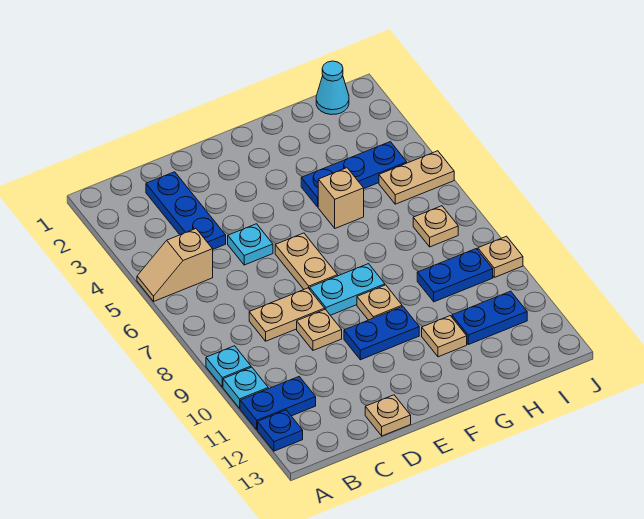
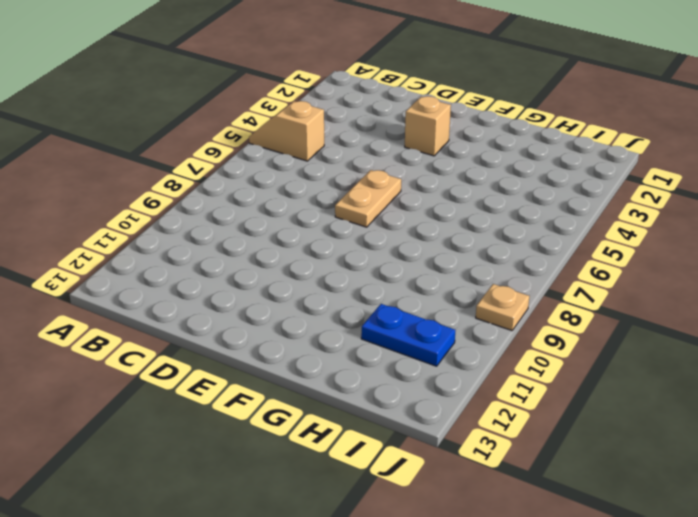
tan brick E3 level 1 -> tan brick G5 level 1
none -> cyan plate A9 level 1
none -> cyan plate A10 level 1
none -> blue plate A11:B11 level 1

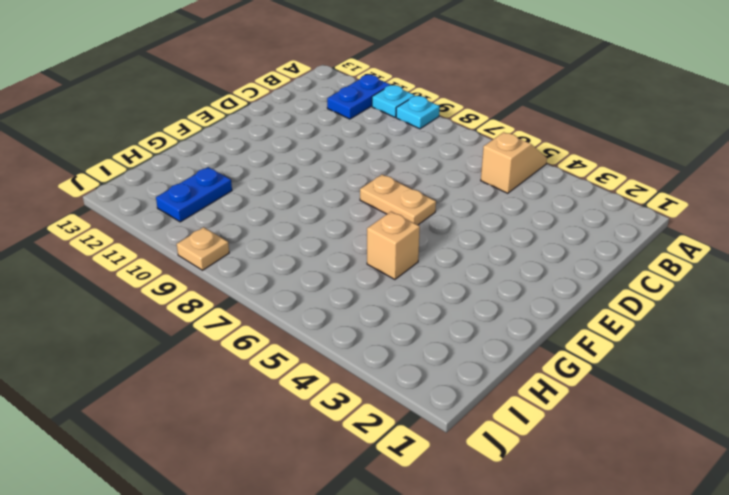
none -> blue plate A12 level 1
none -> blue plate C2:C4 level 1
none -> tan plate C8:D8 level 1

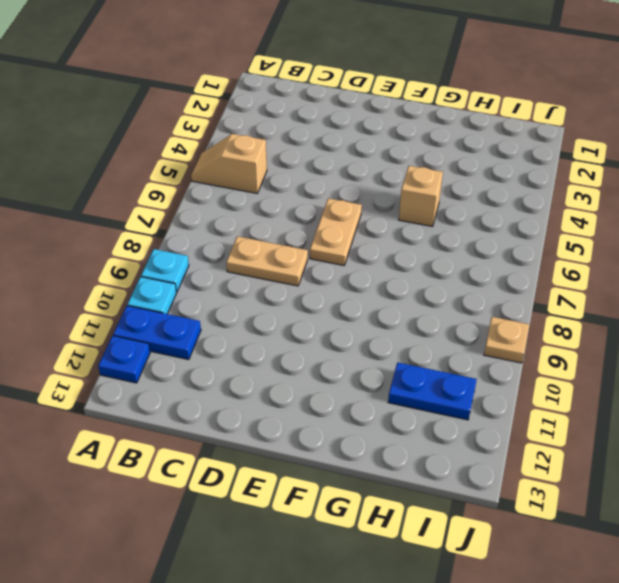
none -> blue plate C2:C4 level 1
none -> cyan plate D5 level 1
none -> tan plate D9 level 1

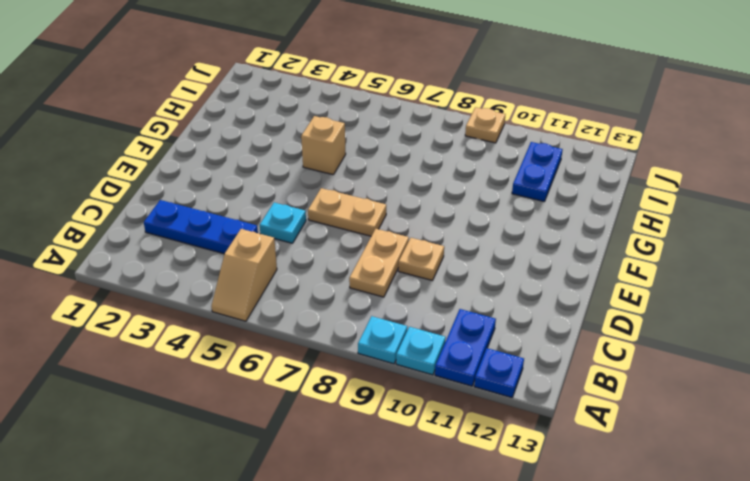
none -> tan plate D13 level 1
none -> cyan plate E8:F8 level 1
none -> blue plate E10:F10 level 1

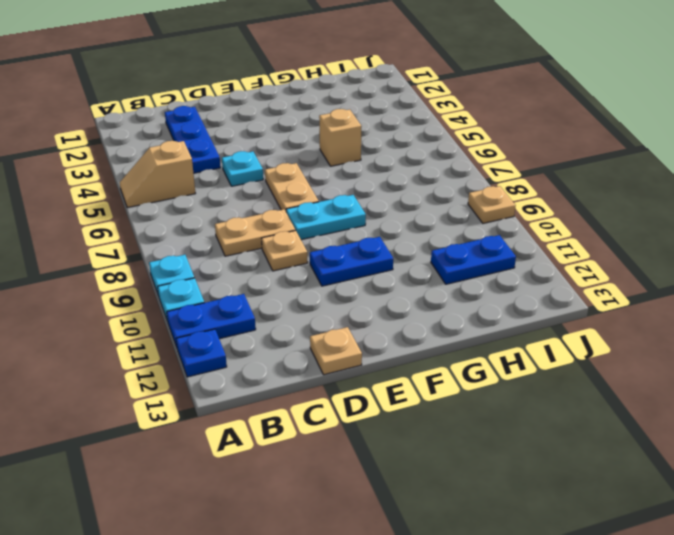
none -> tan plate F9 level 1
none -> blue plate G4:I4 level 1
none -> tan plate G11 level 1

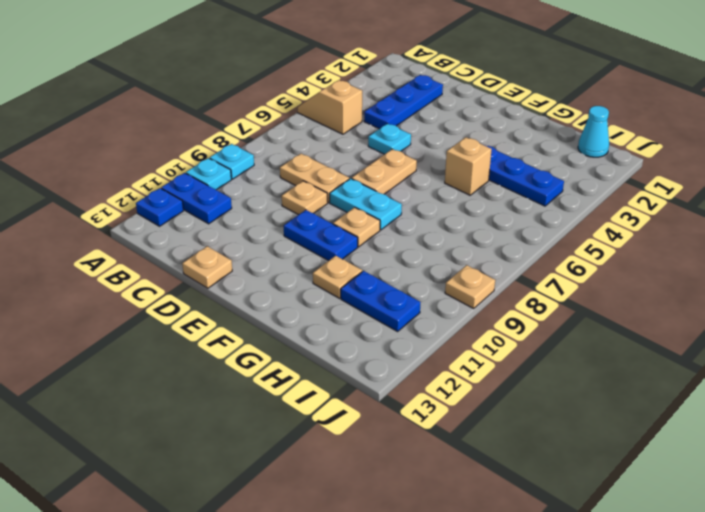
none -> blue plate H9:I9 level 1
none -> tan plate I5:J5 level 1
none -> tan plate I7 level 1

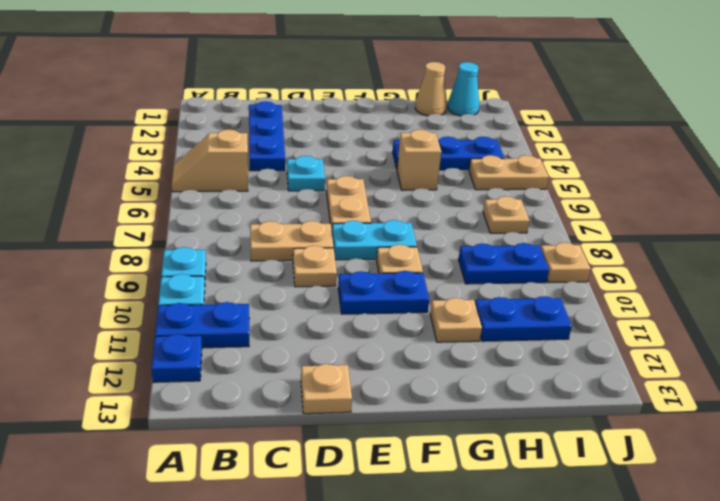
tan cone H1 level 1 -> none

